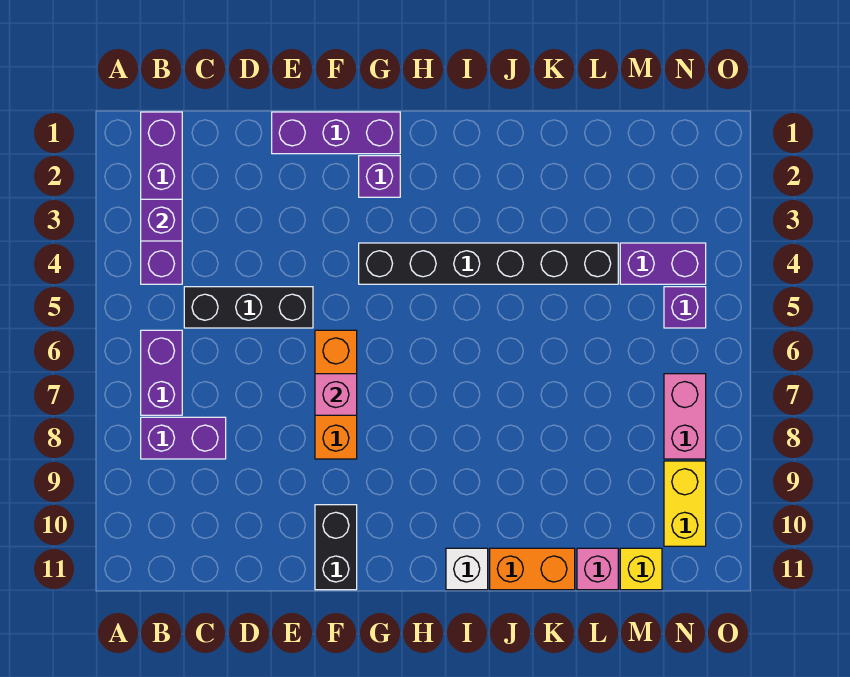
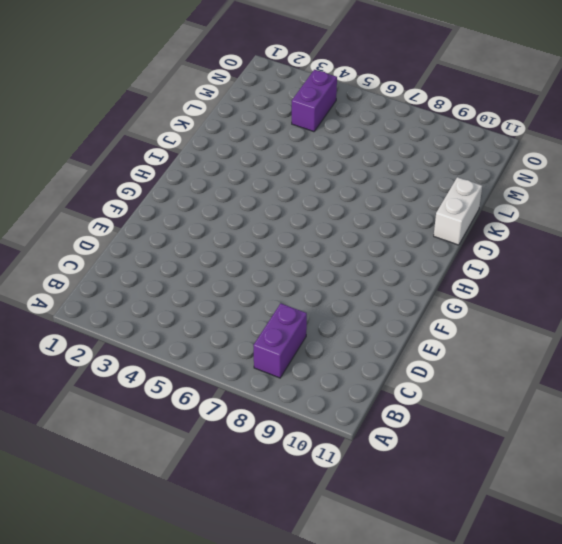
white brick J11:K11 level 1 -> orange brick J11:K11 level 1
none -> purple brick B1:B4 level 1
none -> purple brick B6:B7 level 1
none -> black brick C5:E5 level 1

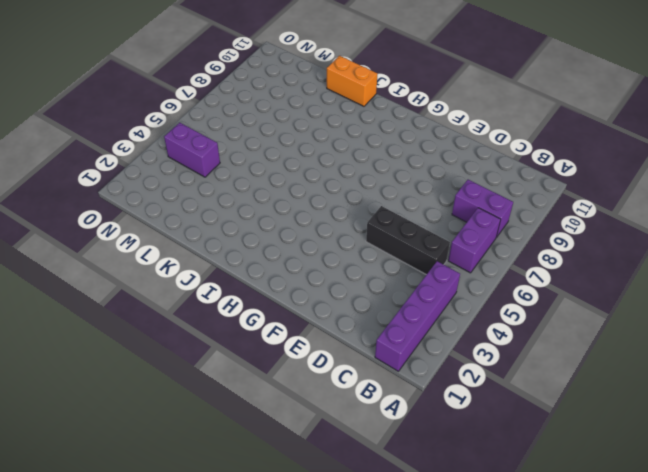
none -> purple brick E1:G1 level 1
none -> orange brick F6:F8 level 1
none -> black brick F10:F11 level 1

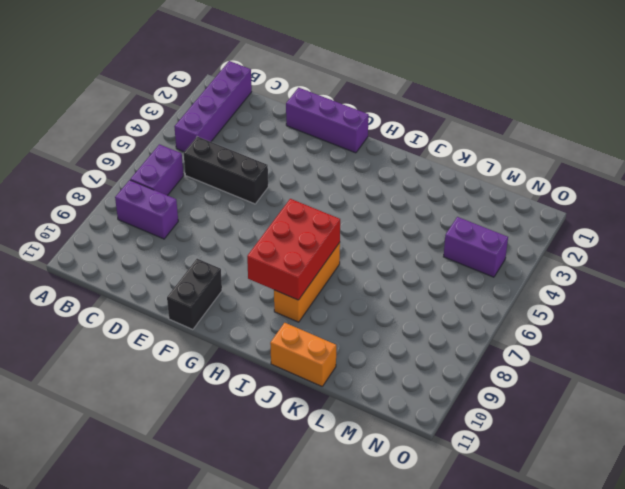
red brick H7:I9 level 2 -> none
orange brick I7:I9 level 1 -> orange brick F6:F8 level 1
none -> purple brick G2 level 1
none -> black brick G4:L4 level 1
none -> white brick I11 level 1

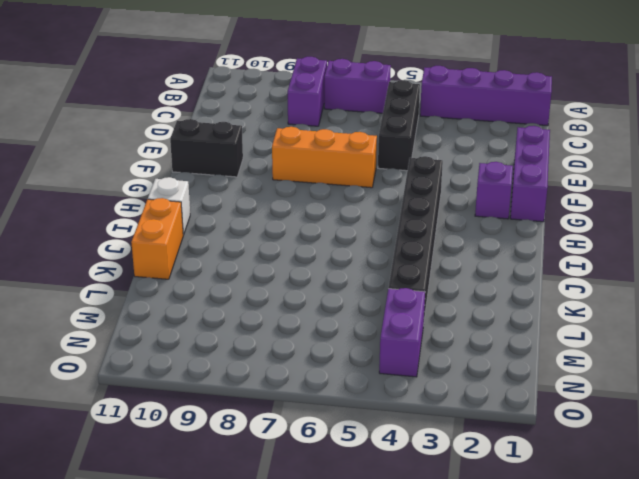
none -> pink brick L11 level 1
none -> yellow brick M11 level 1
none -> purple brick N5 level 1

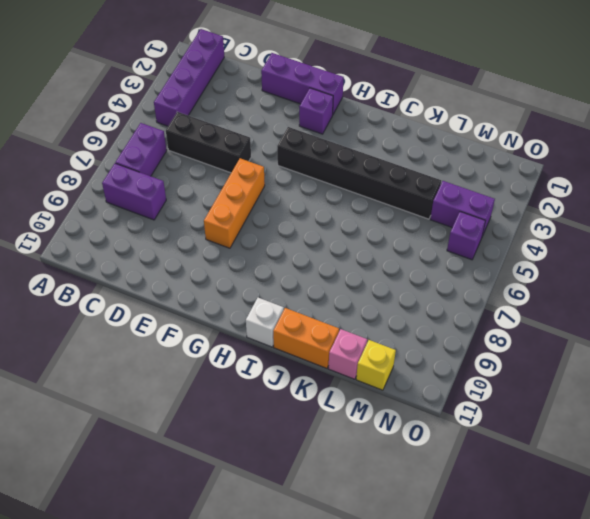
none -> black brick F10:F11 level 1
none -> pink brick N7:N8 level 1
none -> yellow brick N9:N10 level 1

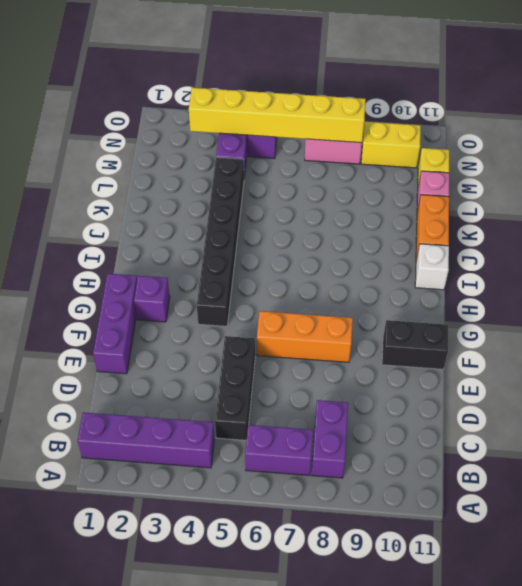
yellow brick N3:N8 level 2 -> none
none -> purple brick B3 level 2
none -> pink brick F7 level 2

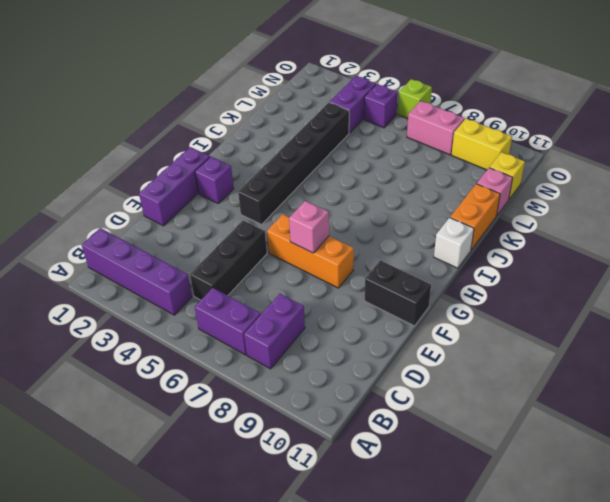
lime brick O6 level 1 -> none
none -> purple brick B3 level 2

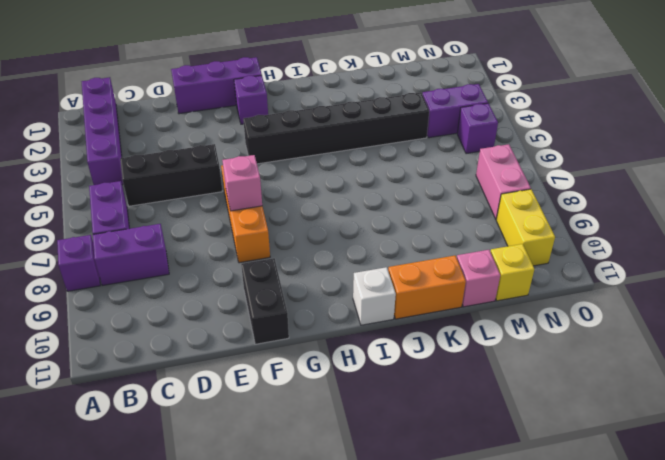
purple brick A8 level 1 -> purple brick B3 level 2

